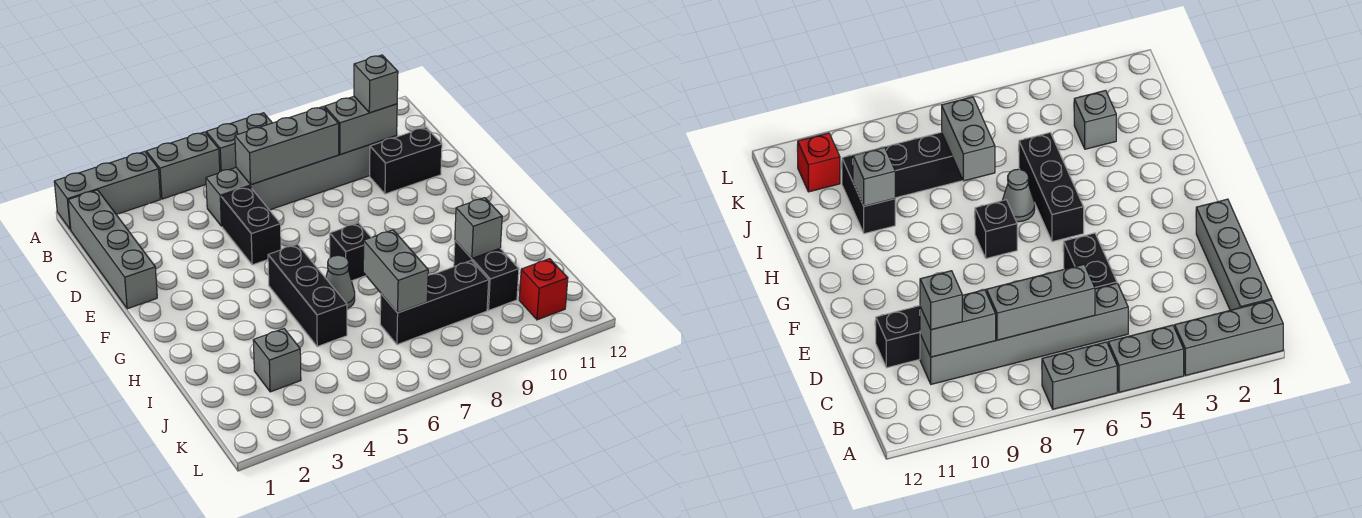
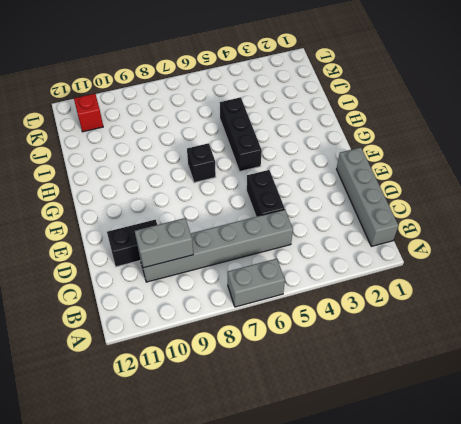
none -> grey brick A1:A3 level 1
none -> grey brick A4:A5 level 1
none -> grey cone H6 level 1

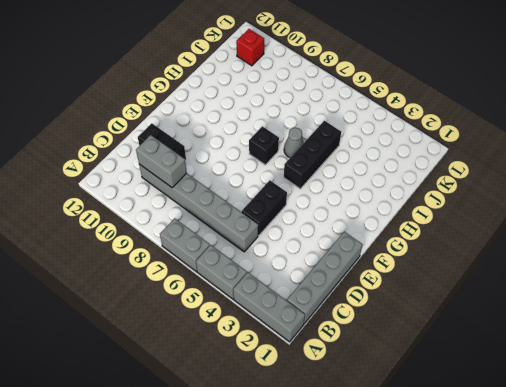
none -> black brick I10:J10 level 1
none -> grey brick J3 level 1
none -> black brick J7:J9 level 1

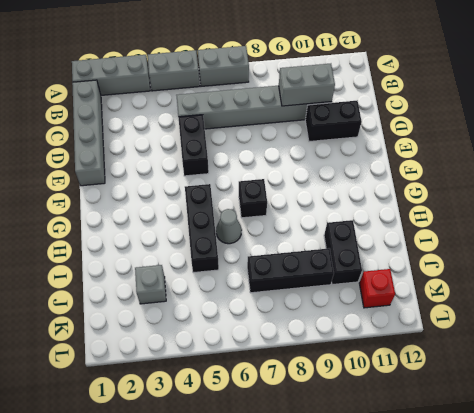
none -> grey brick C6:C8 level 2
none -> grey brick I7:J7 level 2
none -> grey brick I10 level 2

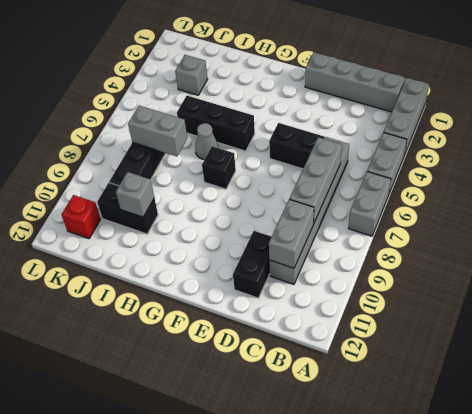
none -> grey brick C10 level 3

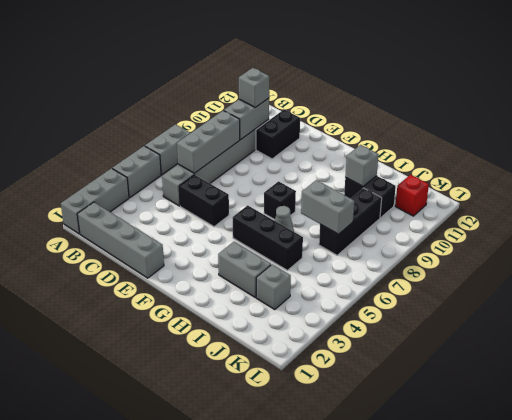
grey brick H3:I3 level 1 -> none

